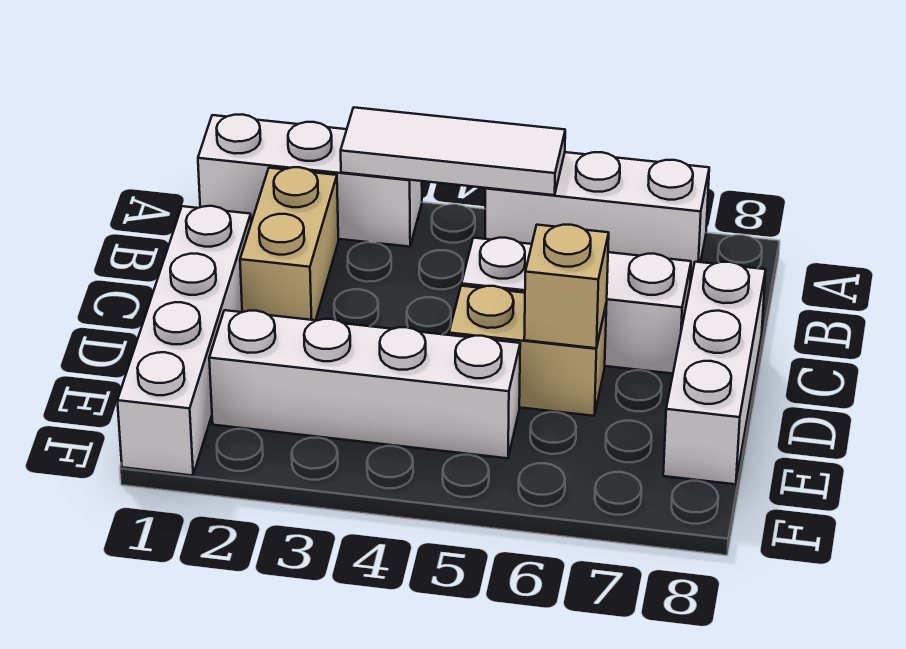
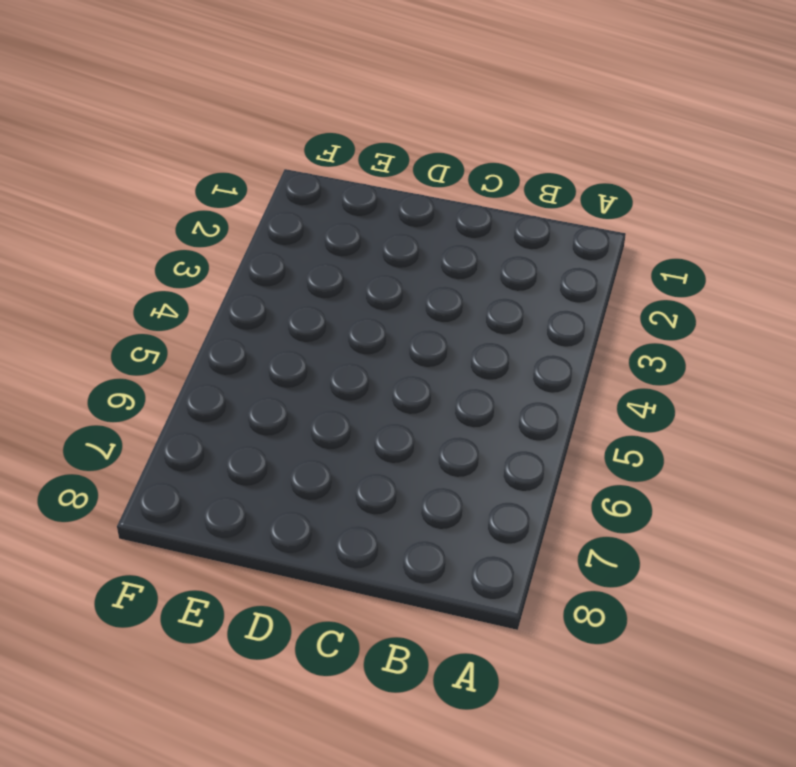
none -> white brick A1:A3 level 1
none -> white brick A5:A7 level 1

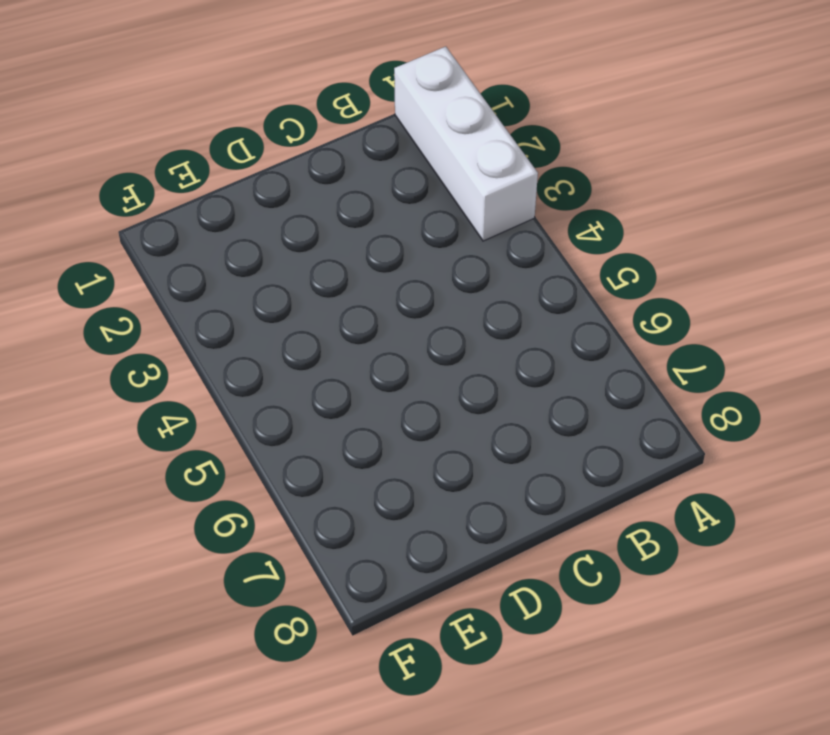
none -> white brick A5:A7 level 1
none -> tan brick B2:C2 level 1

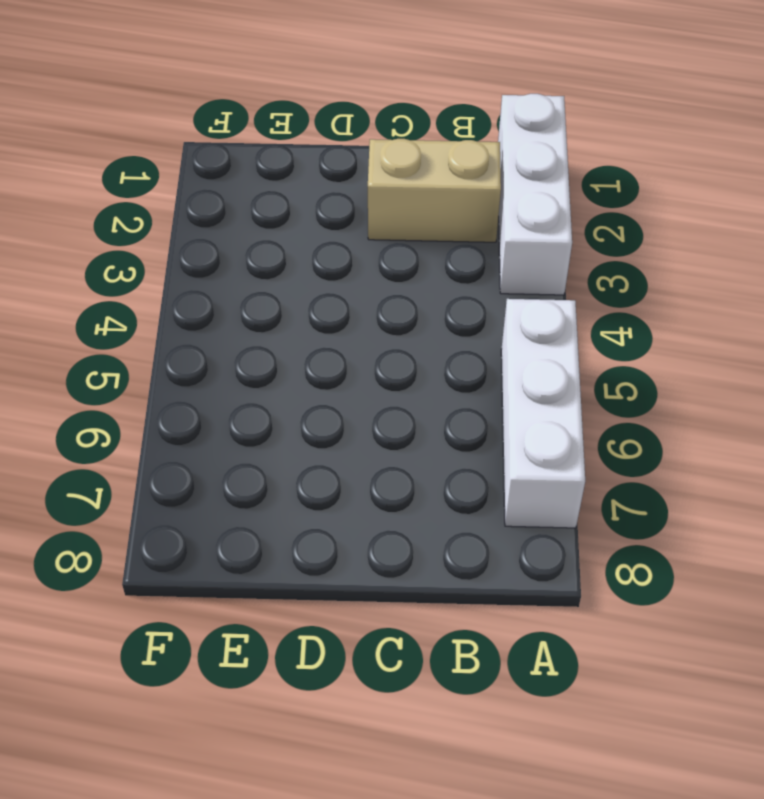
none -> white brick C1:F1 level 1
none -> white brick C5:C7 level 1

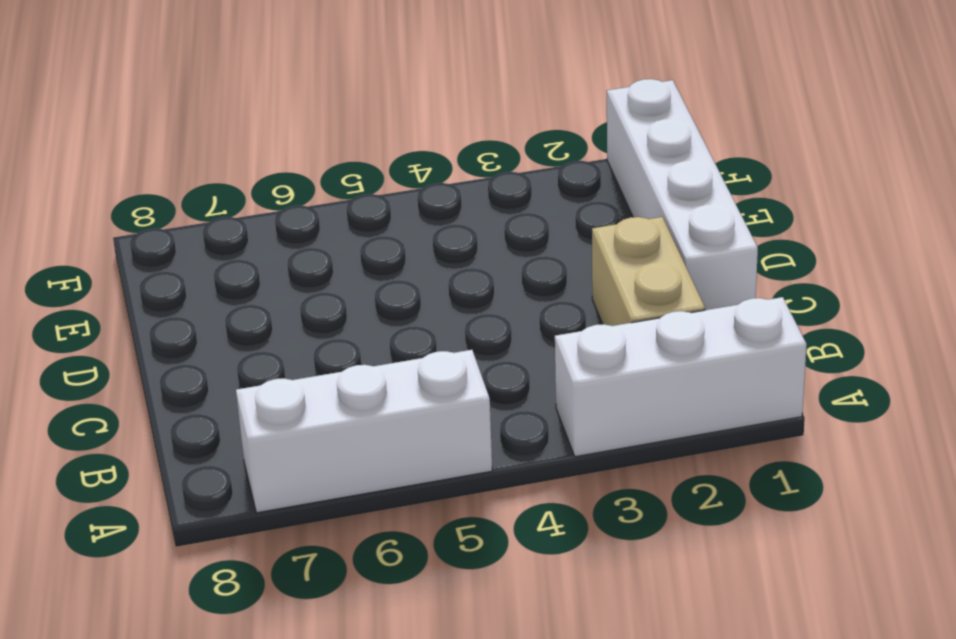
none -> white brick C5:C7 level 1
none -> white brick C8:E8 level 1

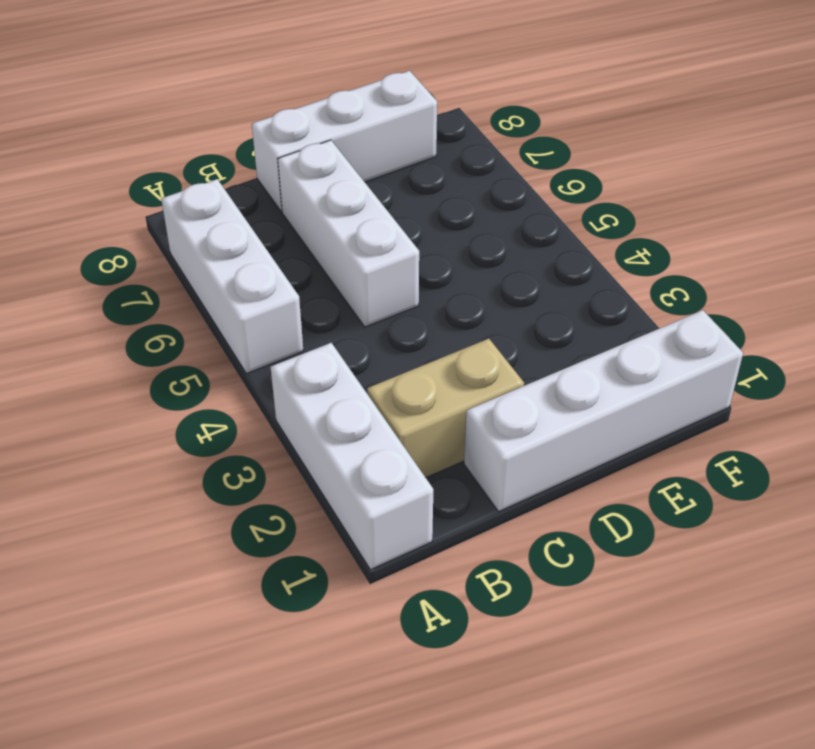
none -> tan brick D5:D6 level 1
none -> white brick E2:E5 level 1

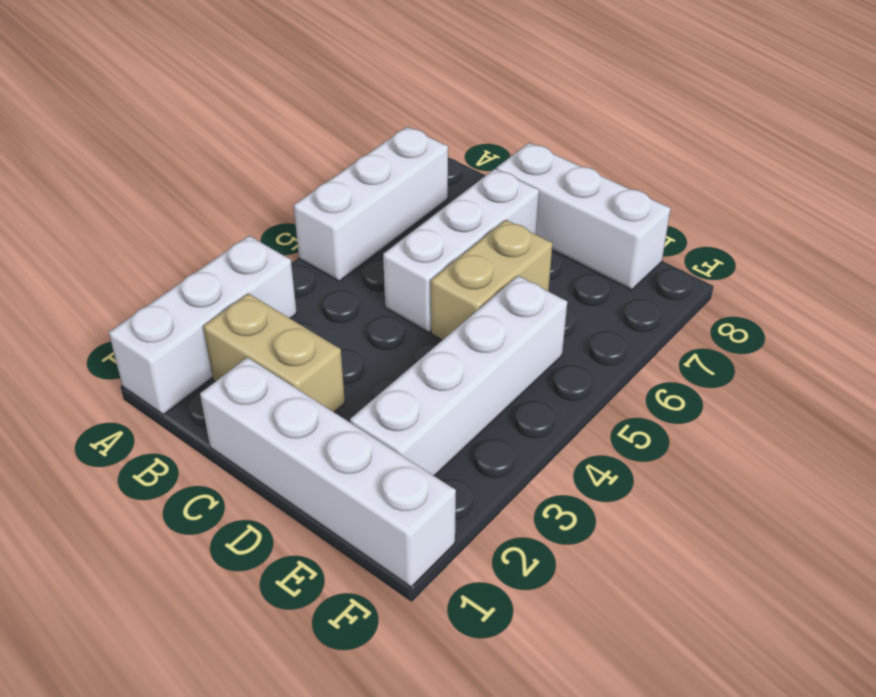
none -> white tile A3:A5 level 2
none -> tan brick D6 level 2

